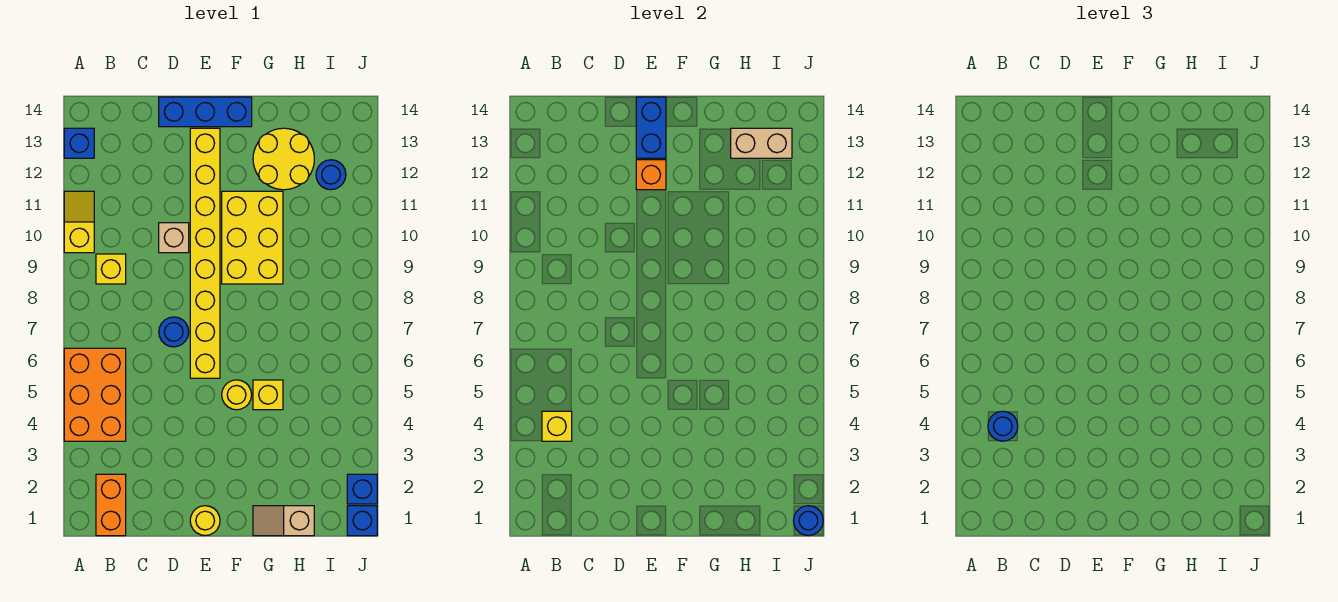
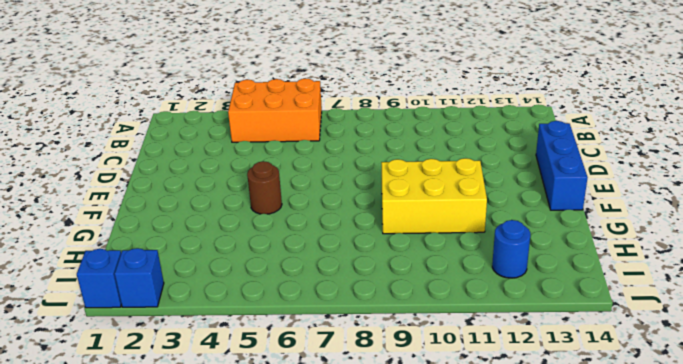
brown round brick F5 level 1 -> yellow round brick F5 level 1
none -> yellow slope A10:A11 level 1 top 10
none -> blue brick A13 level 1
none -> orange brick B1:B2 level 1

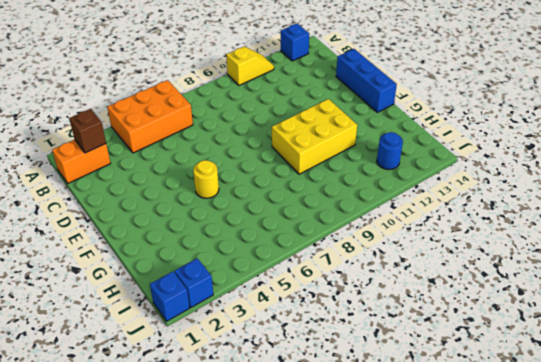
brown brick B2 level 2 -> none
none -> yellow brick B9 level 1
none -> blue round brick D7 level 1
none -> tan brick D10 level 1

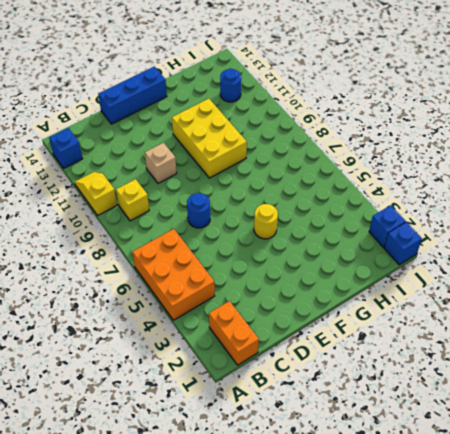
none -> yellow round brick E1 level 1
none -> yellow brick E6:E13 level 1
none -> tan slope G1:H1 level 1 top H

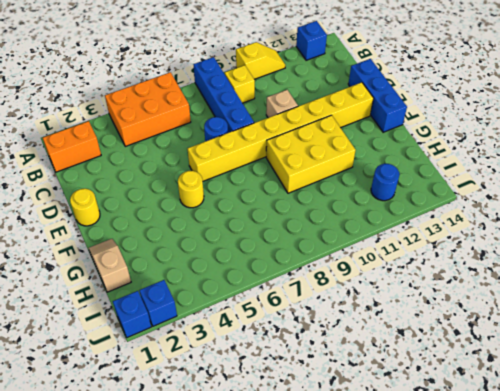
blue brick A8:D8 level 1 -> none
none -> yellow brick G5 level 1
none -> yellow round brick G12:H13 level 1
none -> yellow brick B4 level 2

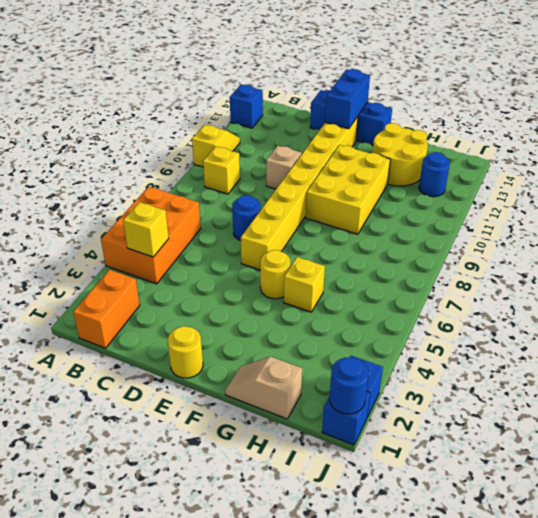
none -> orange brick E12 level 2
none -> tan brick H13:I13 level 2
none -> blue round brick B4 level 3

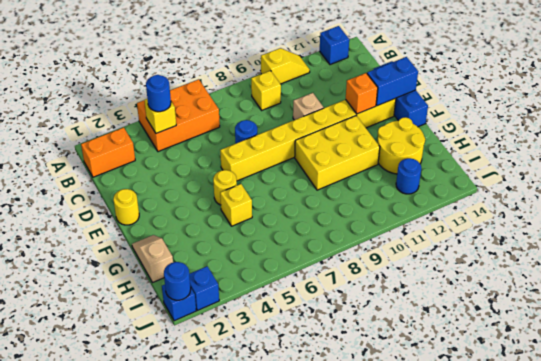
none -> tan brick H13:I13 level 2

